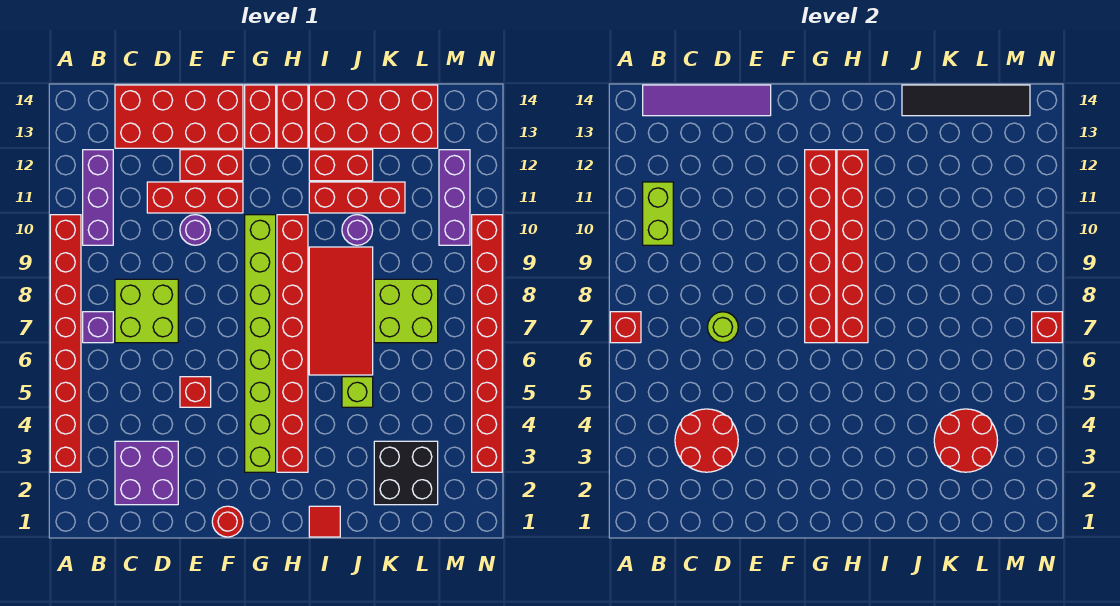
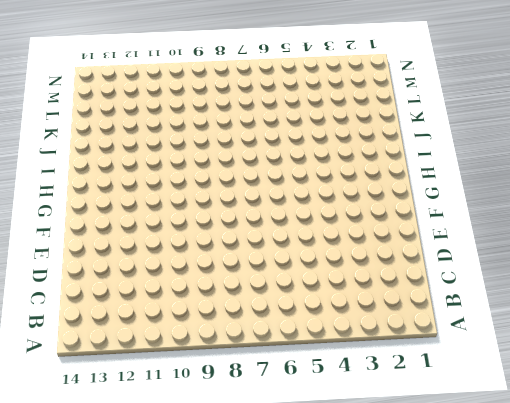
none -> red brick A3:A10 level 1
none -> purple brick B7 level 1
none -> purple brick B10:B12 level 1
none -> purple brick C2:D3 level 1

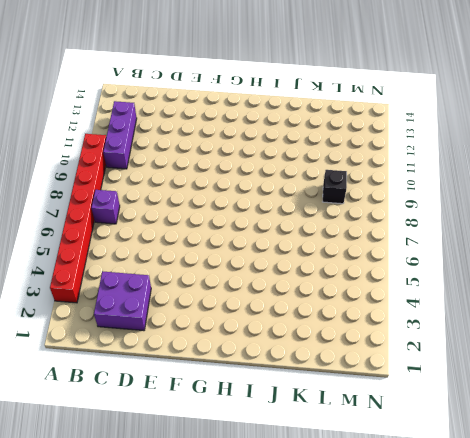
black brick L9 level 1 -> none
none -> lime brick C7:D8 level 1
none -> red brick C13:F14 level 1
none -> red brick D11:F11 level 1
none -> red brick E5 level 1

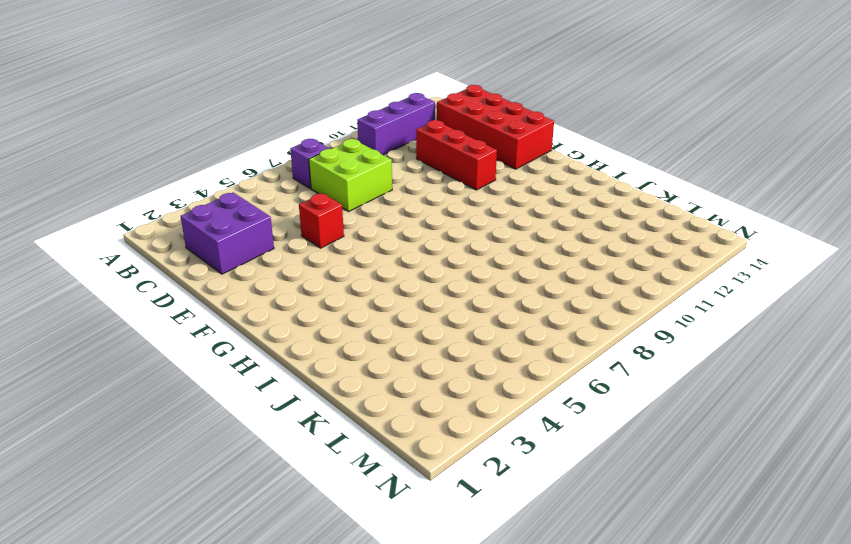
none -> red brick A3:A10 level 1
none -> purple round brick E10 level 1
none -> red brick E12:F12 level 1
none -> red round brick F1 level 1

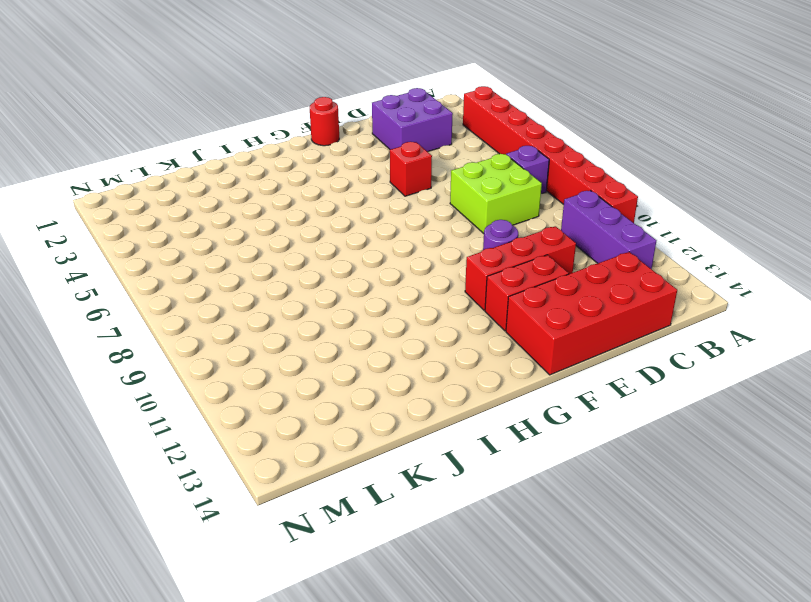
none -> lime brick G3:G10 level 1
none -> red brick G13:G14 level 1
none -> red brick H3:H10 level 1
none -> red brick H13:H14 level 1

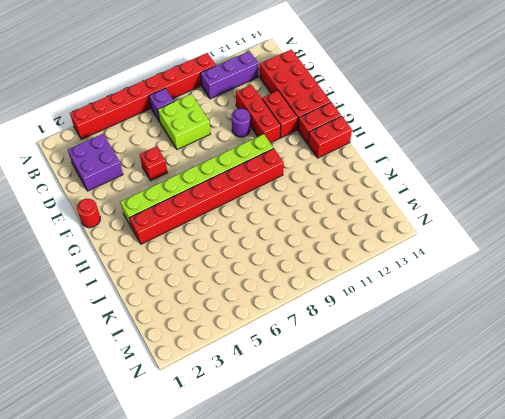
none -> red tile I1 level 1
none -> red tile I6:J9 level 1
none -> red brick I11:K11 level 1
none -> red brick I12:J12 level 1

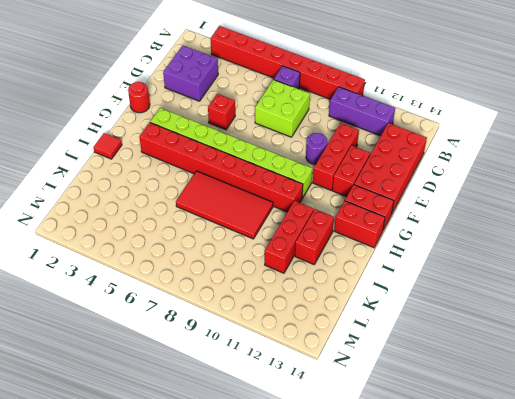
none -> red brick I13:L14 level 1
none -> lime brick J5 level 1
none -> purple round brick J10 level 1
none -> black brick K2:L3 level 1

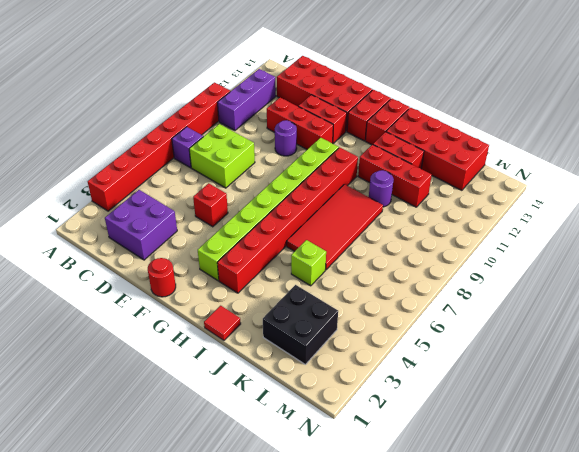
none -> lime brick K7:L8 level 1
none -> purple brick M10:M12 level 1
none -> red brick N3:N10 level 1
none -> red brick A7 level 2

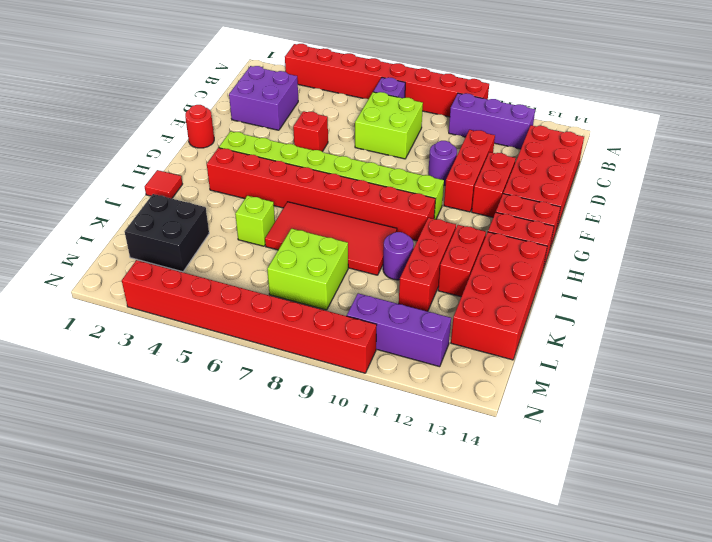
none -> red brick A7 level 2
none -> lime brick B10:B11 level 2
none -> purple tile B14:E14 level 2
none -> red round brick C3:D4 level 2

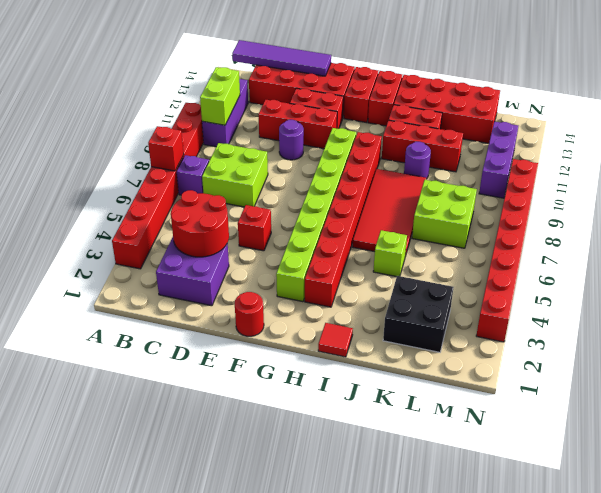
none -> lime round brick D7 level 2
none -> red brick G7:G12 level 2
none -> red brick H7:H12 level 2
none -> black tile J14:M14 level 2

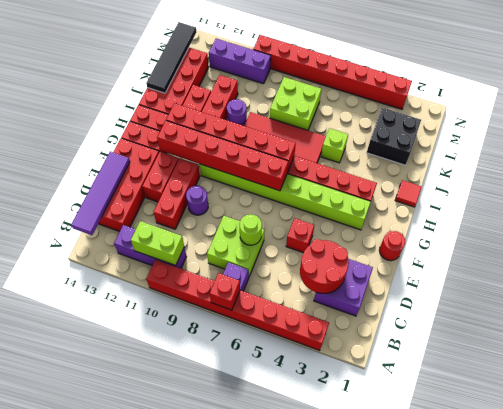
none -> red round brick K3:L4 level 2
none -> red brick N7 level 2

